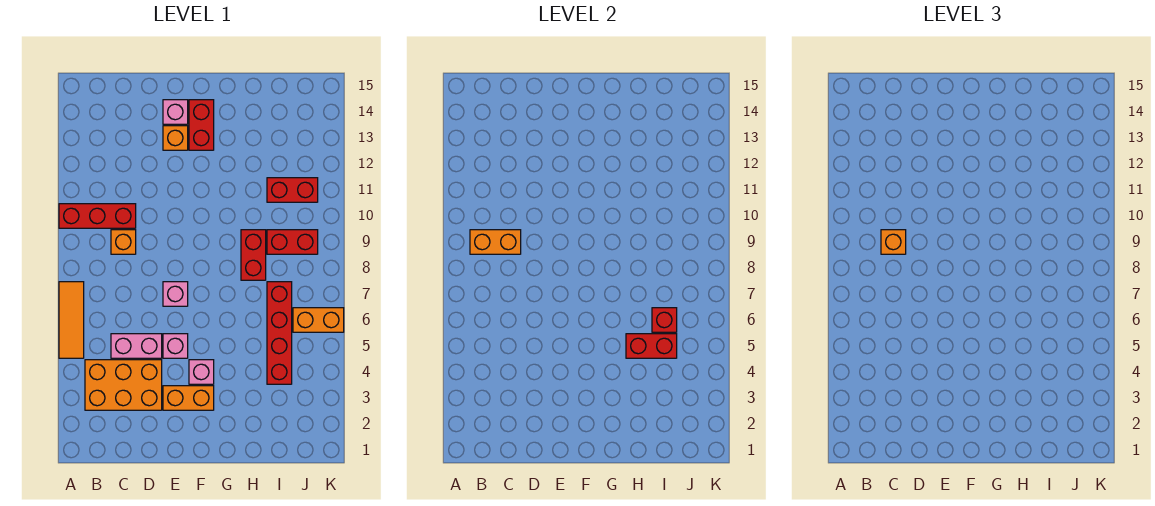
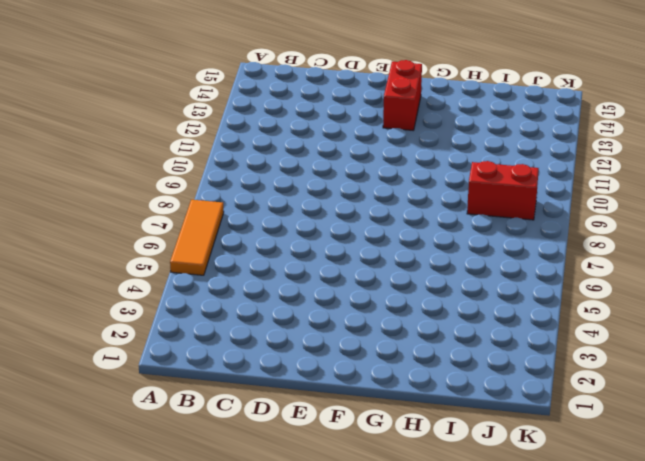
none -> red brick A10:C10 level 1
none -> orange brick B3:D4 level 1
none -> pink brick C5:D5 level 1

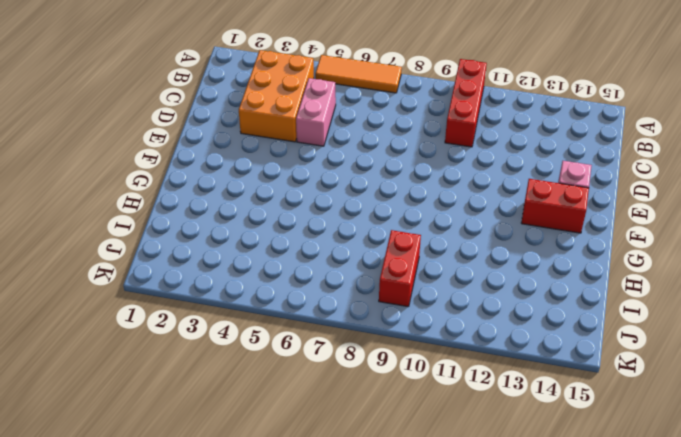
none -> orange brick C9 level 1
none -> orange brick E3:F3 level 1
none -> pink brick E5 level 1

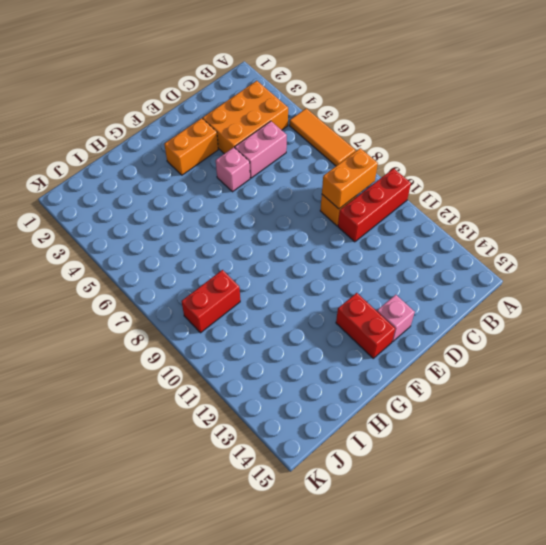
none -> pink brick E7 level 1
none -> orange brick E13 level 1
none -> pink brick F4 level 1

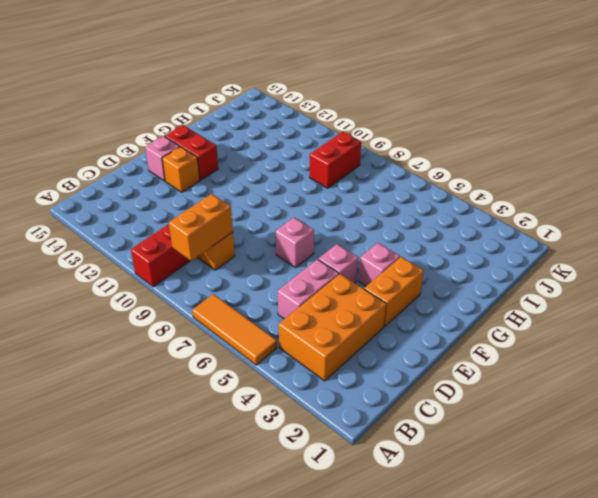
none -> red brick H8:H9 level 1
none -> red brick I4:I7 level 1
none -> red brick I11:J11 level 1

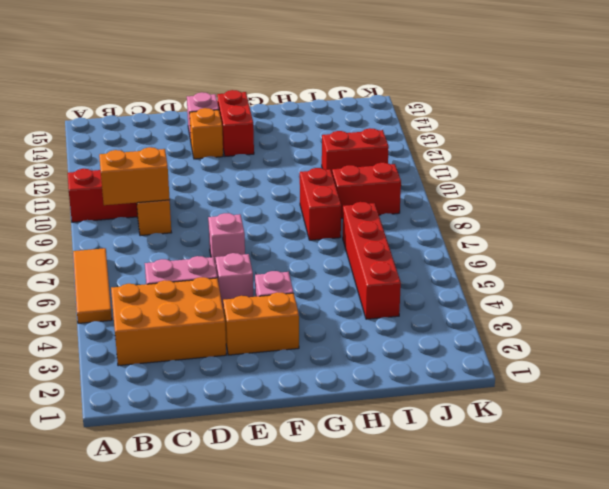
none -> orange brick J6:K6 level 1
none -> red brick H5:I5 level 2
none -> red brick I6 level 2

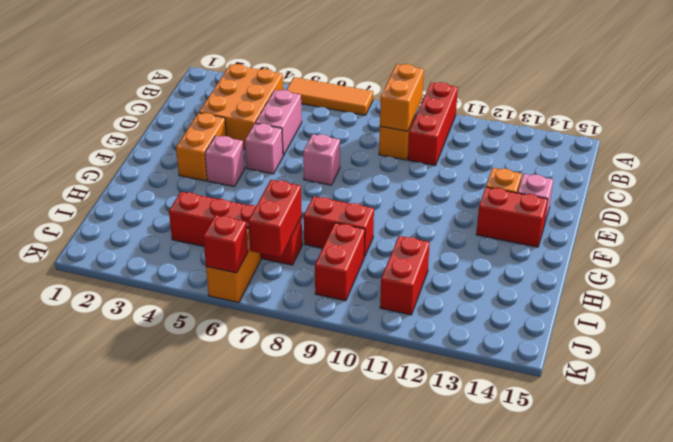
red brick I7:J7 level 2 -> red brick H5:I5 level 2
red brick K6 level 2 -> red brick I6 level 2
none -> orange brick C9 level 3

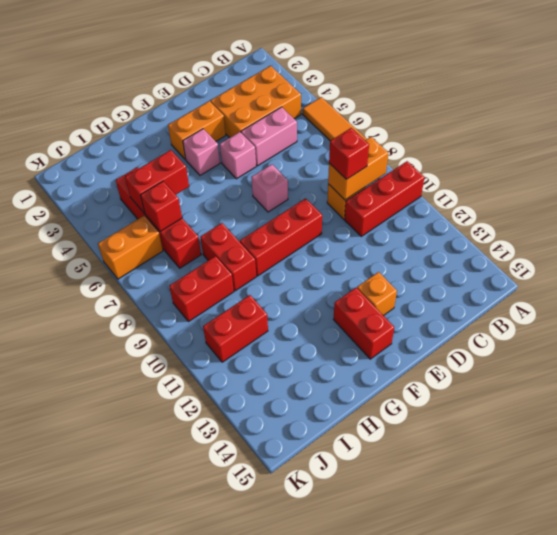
red brick C9 level 3 -> orange brick C9 level 3
red brick E9:G9 level 1 -> none
none -> pink brick E14 level 1

